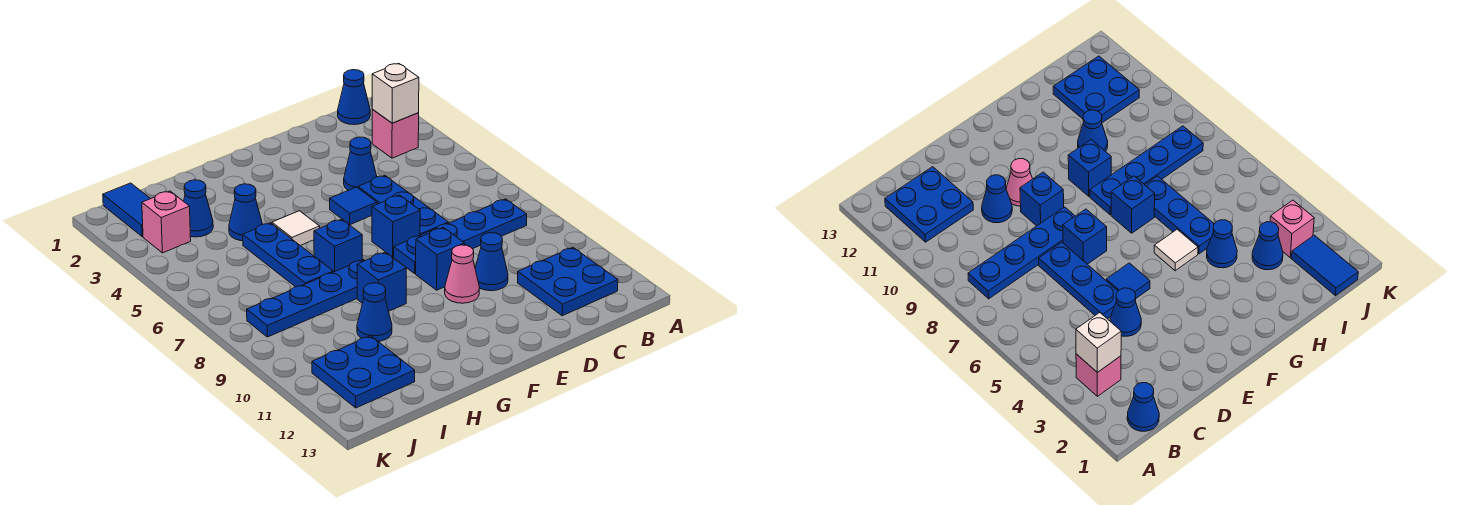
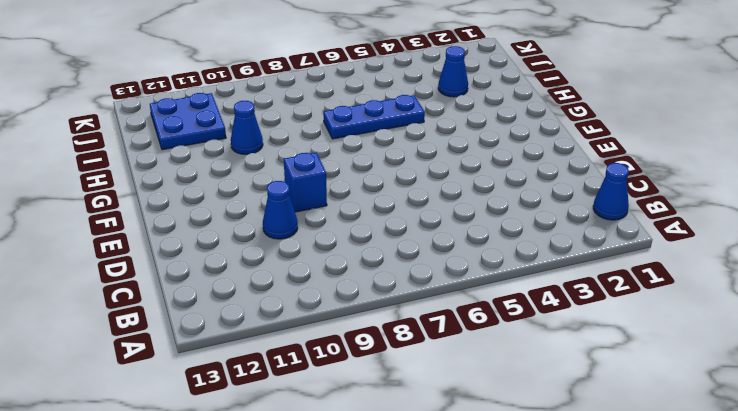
none -> pink brick B3 level 1
none -> blue plate B8:E8 level 1
none -> blue plate B11:C12 level 1

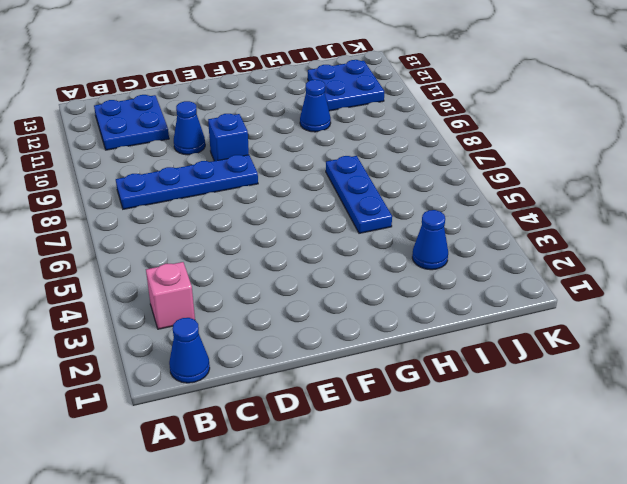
none -> blue cone D4 level 1
none -> blue plate D5:D7 level 1
none -> blue tile E5 level 1

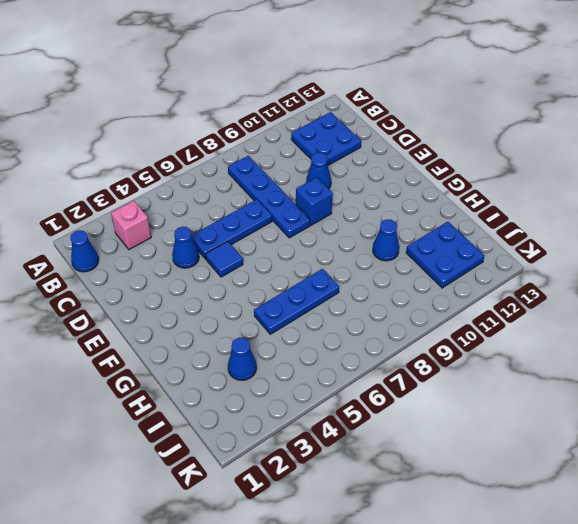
none -> blue brick E7 level 1
none -> pink cone E10 level 1
none -> white tile G5 level 1

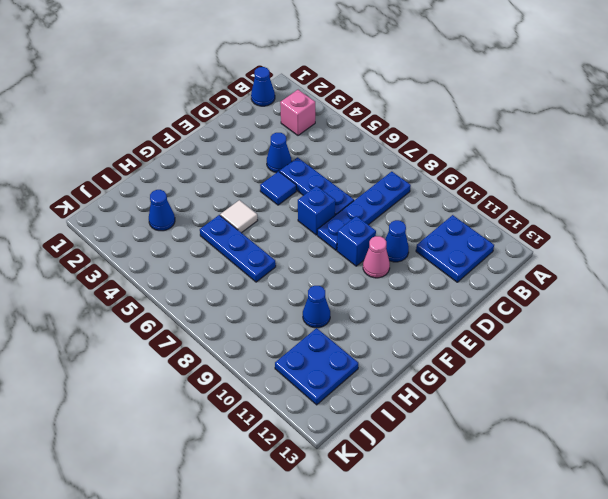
none -> blue brick G7 level 1
none -> blue plate G8:J8 level 1
none -> blue brick G9 level 1

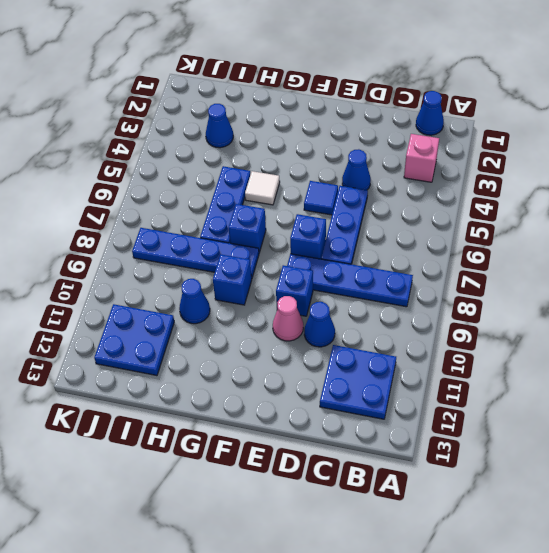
none -> blue cone H4 level 1
none -> blue tile J1:J2 level 1
none -> pink brick J3 level 1

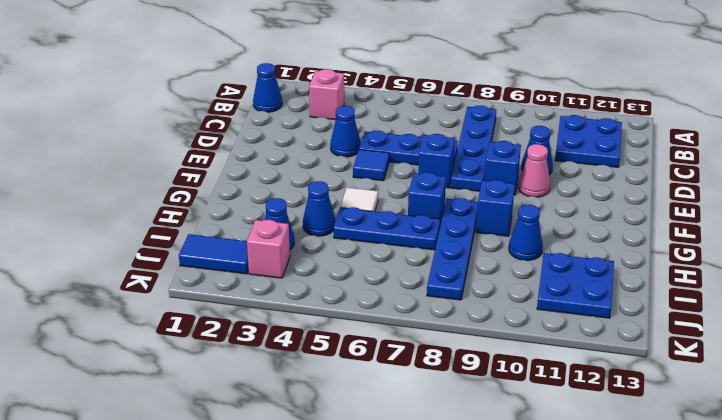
none -> white brick B3 level 2

